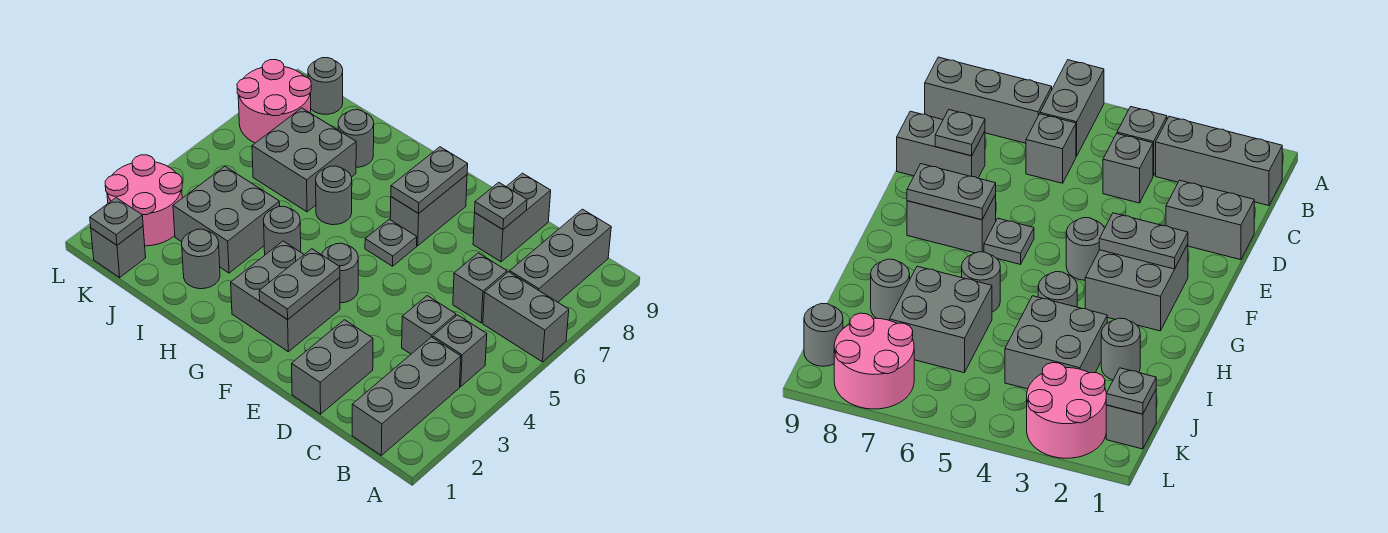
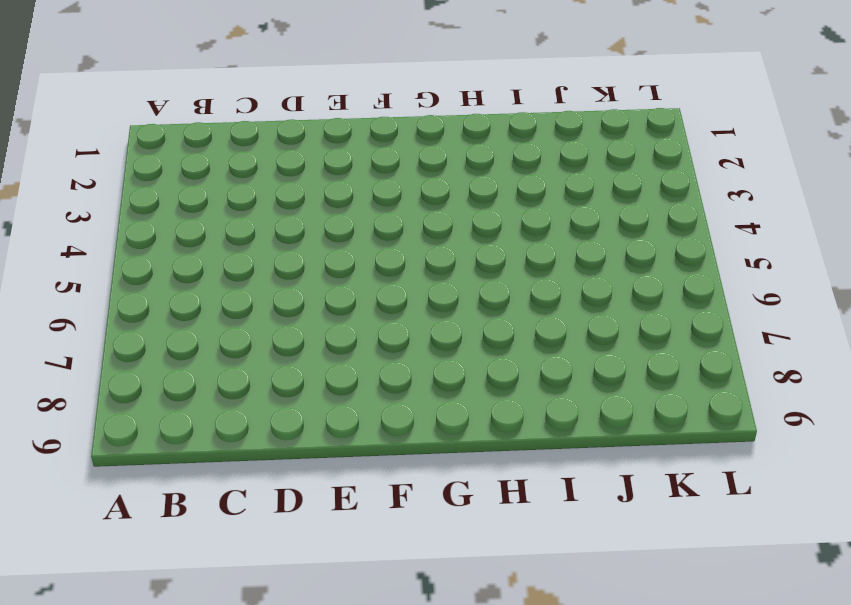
none -> grey brick A6:B6 level 1
none -> grey brick B1:B3 level 1
none -> grey brick B4 level 1

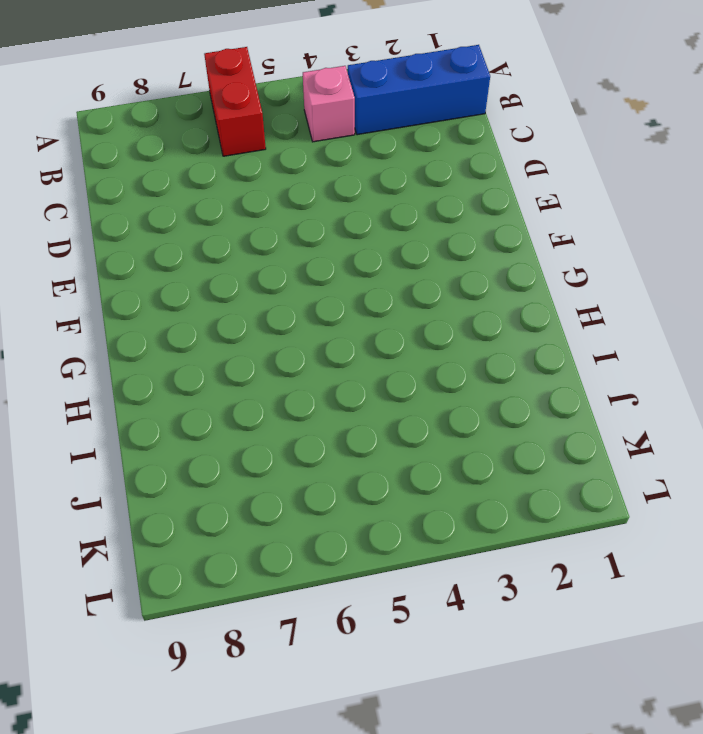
red brick A6:B6 level 1 -> grey brick A6:B6 level 1
blue brick B1:B3 level 1 -> grey brick B1:B3 level 1
pink brick B4 level 1 -> grey brick B4 level 1
none -> grey brick B7:B9 level 1
none -> grey brick C4 level 1
none -> grey brick C6 level 1

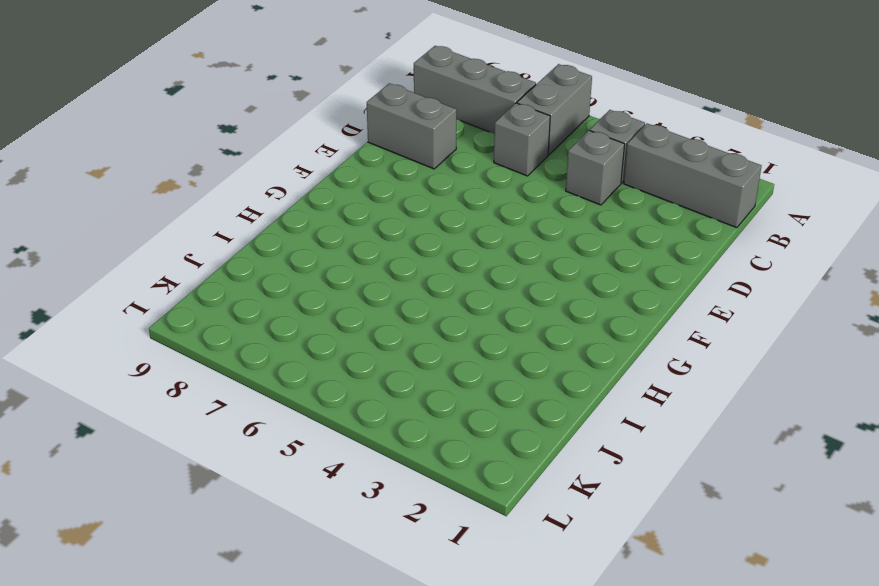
none -> grey brick D1:D2 level 1
none -> grey brick F2:G3 level 1
none -> grey round brick F4 level 1

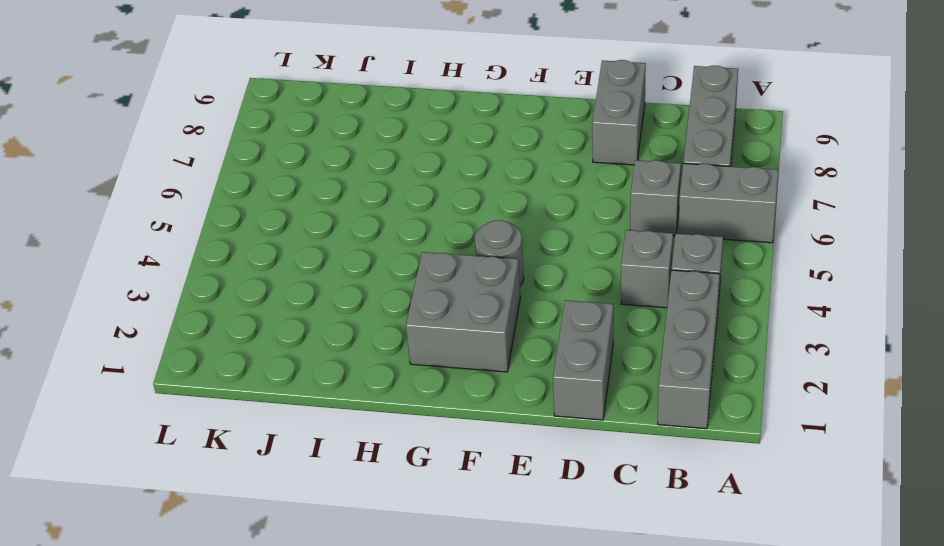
none -> grey plate F6 level 1
none -> grey brick F7:F8 level 1
none -> grey round brick H4 level 1

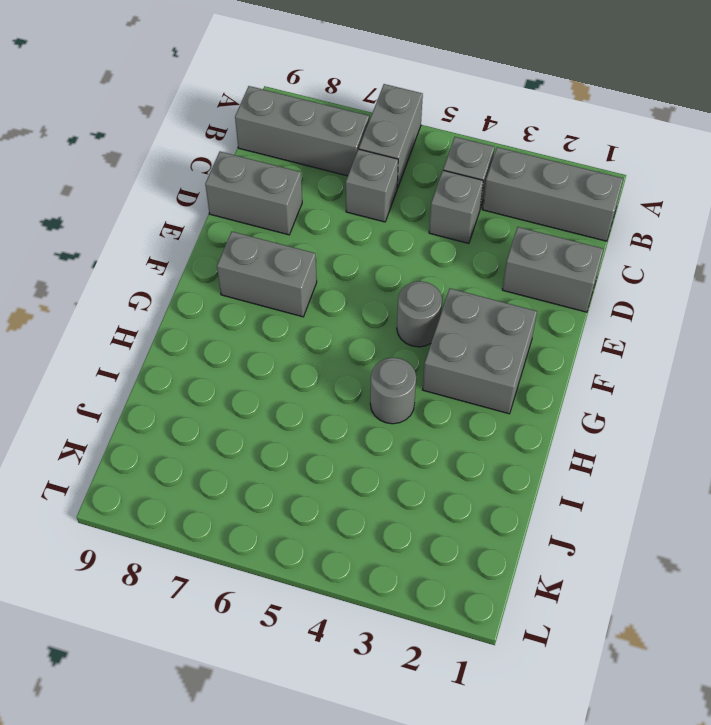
none -> grey plate F6 level 1
none -> grey round brick H6 level 1
none -> grey round brick I2 level 1

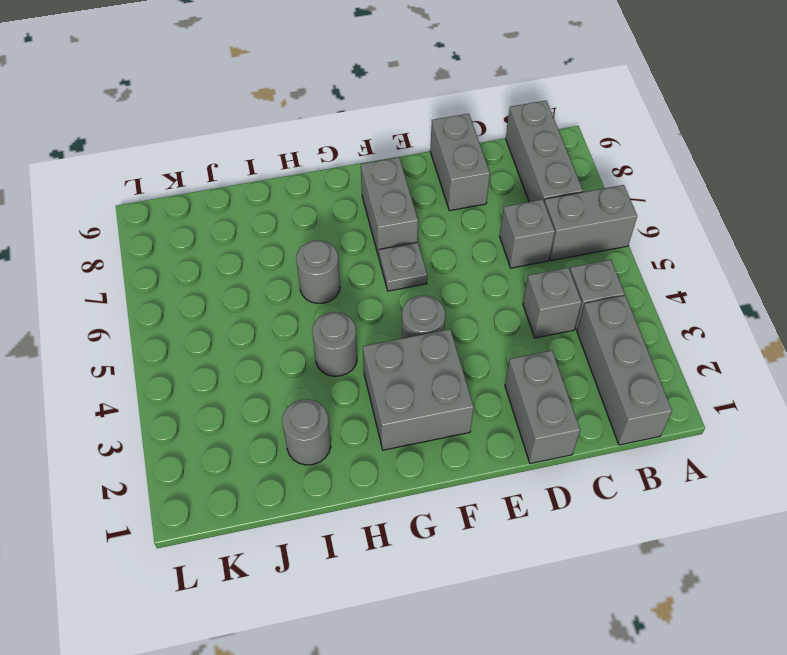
none -> grey brick I3:J4 level 1
none -> grey brick I6:J7 level 1
none -> grey round brick I8 level 1

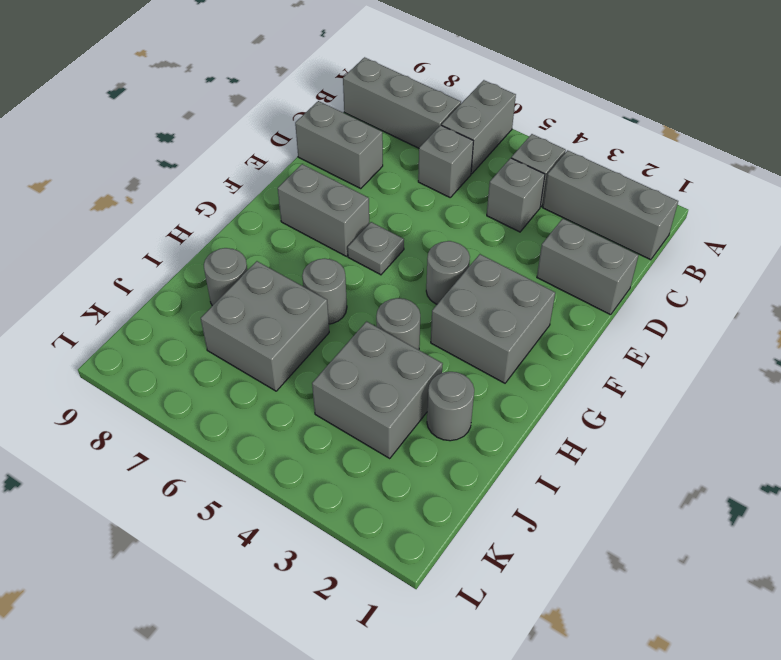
none -> grey brick K1 level 1
none -> pink round brick K2:L3 level 1
none -> pink round brick K7:L8 level 1

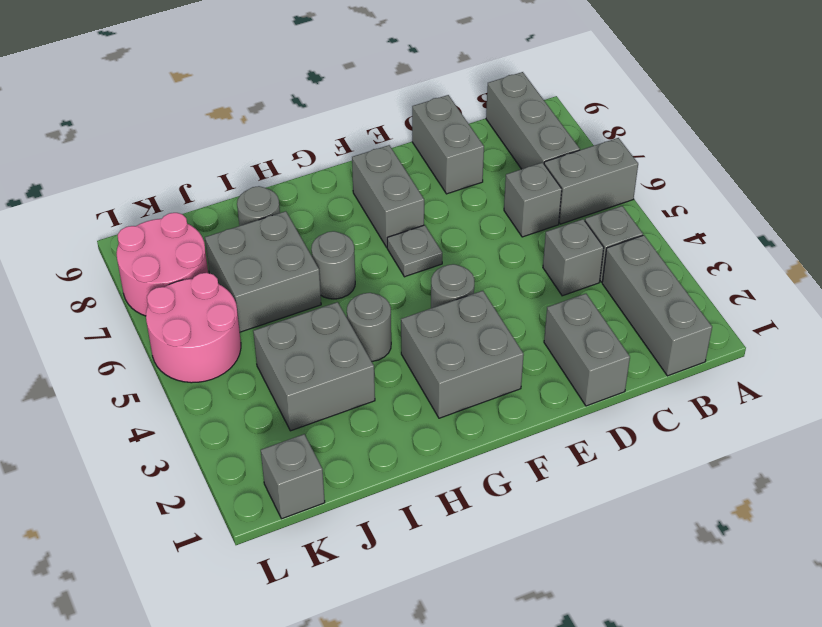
pink round brick K5:L6 level 1 -> pink round brick K2:L3 level 1
none -> grey round brick I2 level 1
none -> grey round brick K9 level 1
none -> grey plate D8 level 2

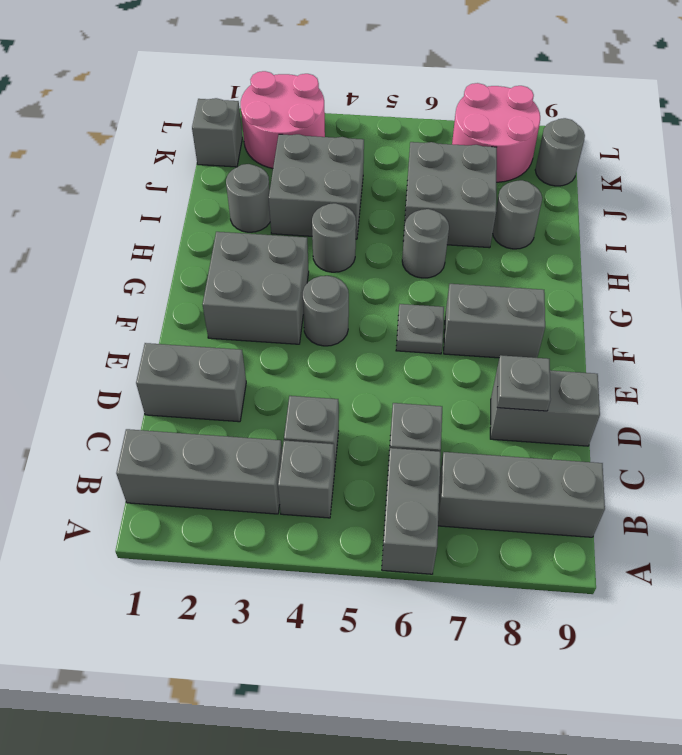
none -> grey plate F2:F3 level 2
none -> grey plate F7:F8 level 2
none -> grey plate K1 level 2

